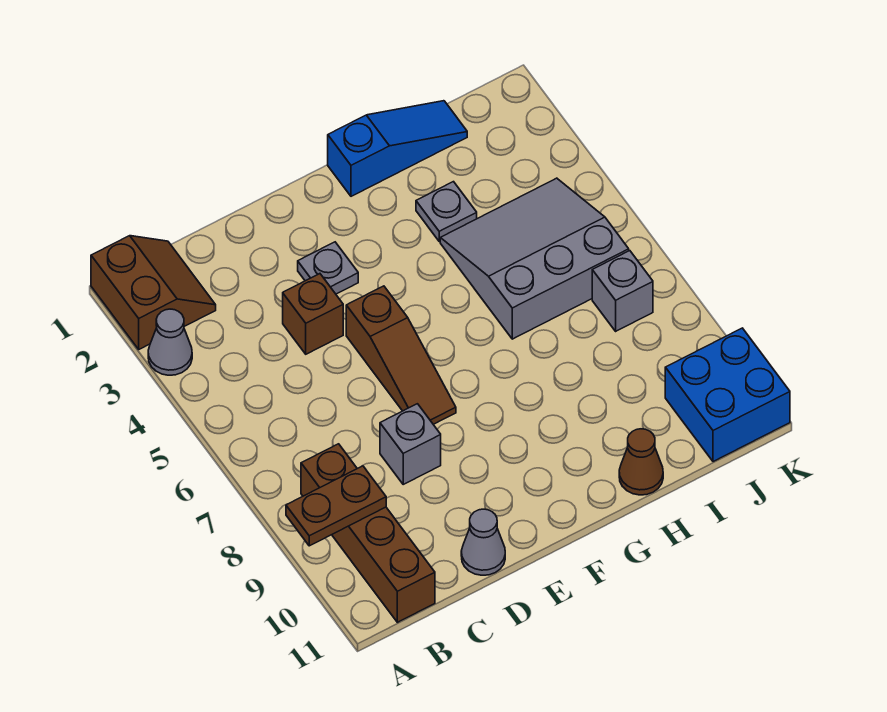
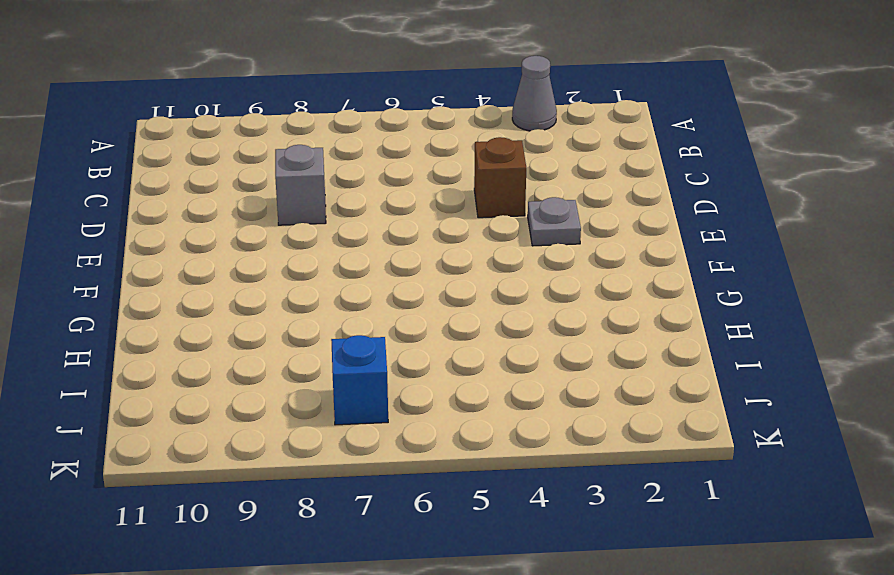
blue brick J7 level 1 -> grey brick J7 level 1
none -> brown slope A1:B2 level 1 top A
none -> brown brick B8:B11 level 1
none -> grey cone D11 level 1

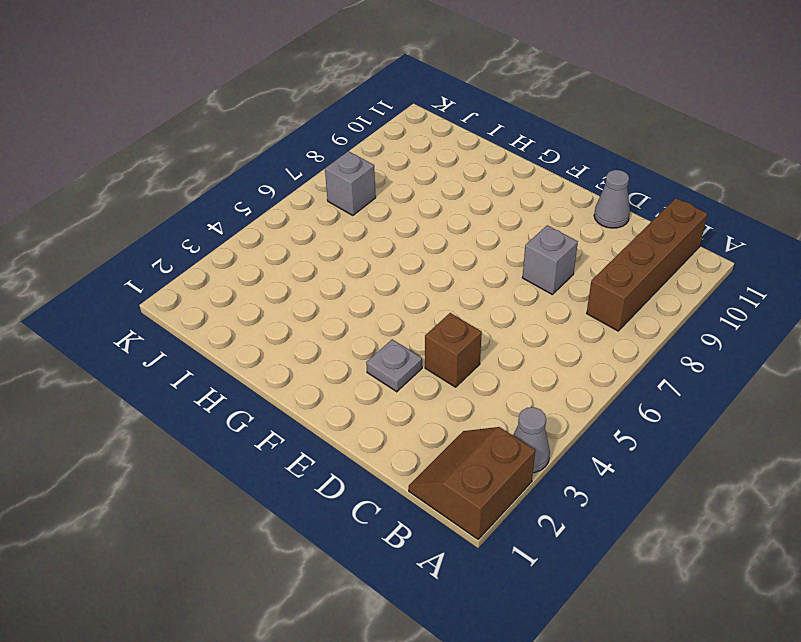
none -> brown slope E5:E7 level 1 top 5
none -> blue slope G1:I1 level 1 top G
none -> grey plate H3 level 1

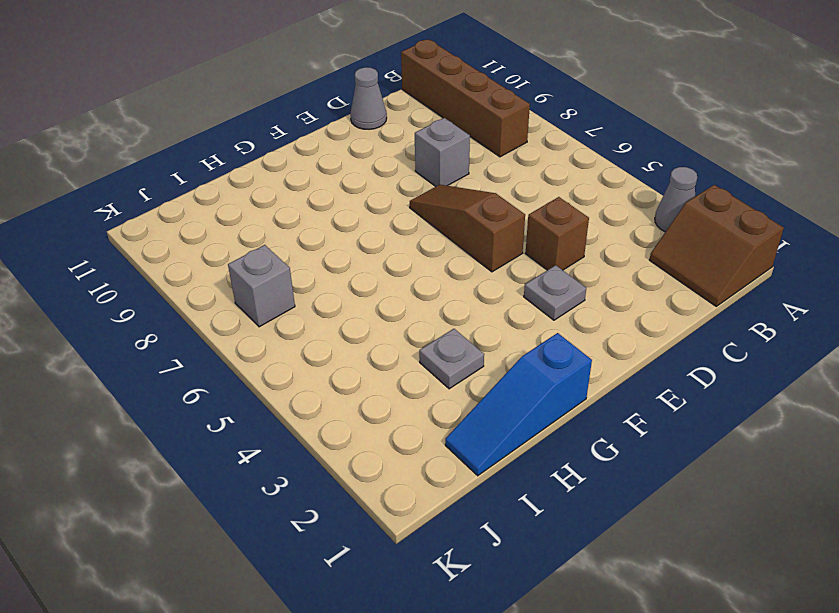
none -> grey slope H4:J6 level 1 top 6
none -> brown cone H11 level 1
none -> blue brick J10:K11 level 1

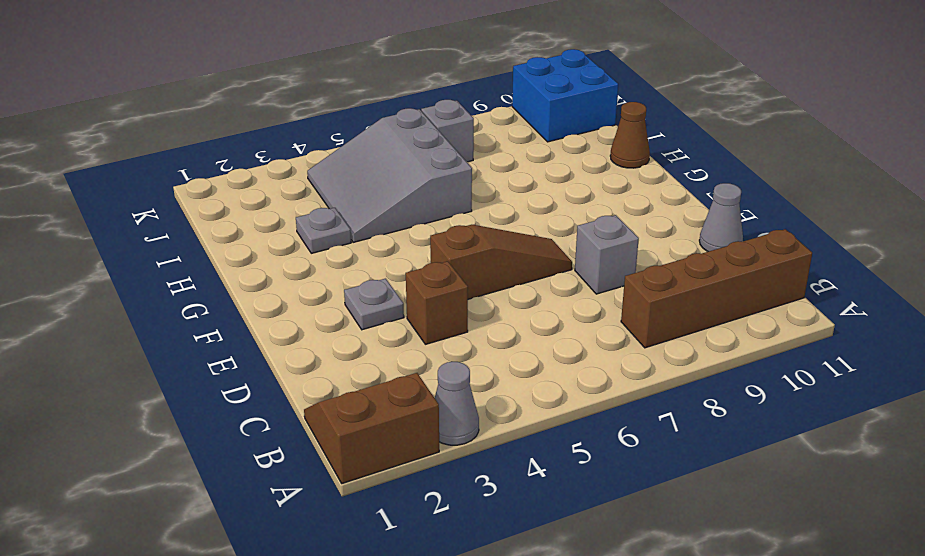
none -> blue slope G1:I1 level 1 top G
none -> brown plate A9:B9 level 2

